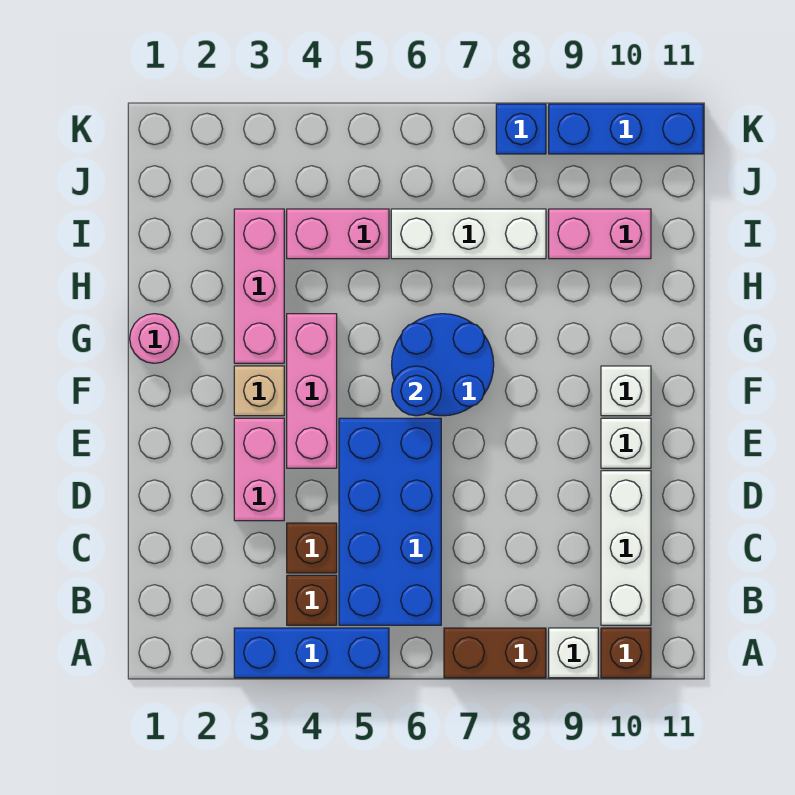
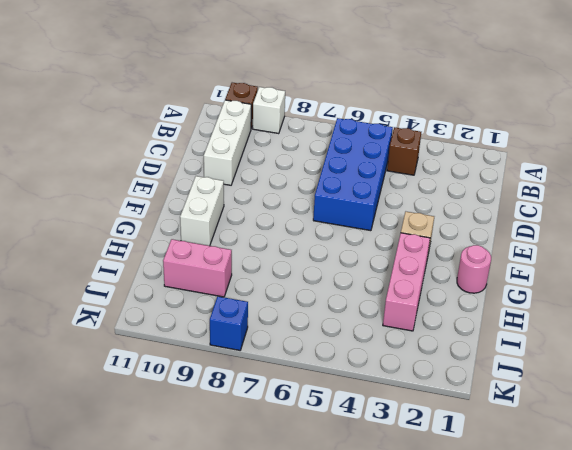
white brick F10:G10 level 1 -> white brick F10 level 1
none -> blue brick A3:A5 level 1
none -> brown brick A7:A8 level 1
none -> brown brick C4 level 1

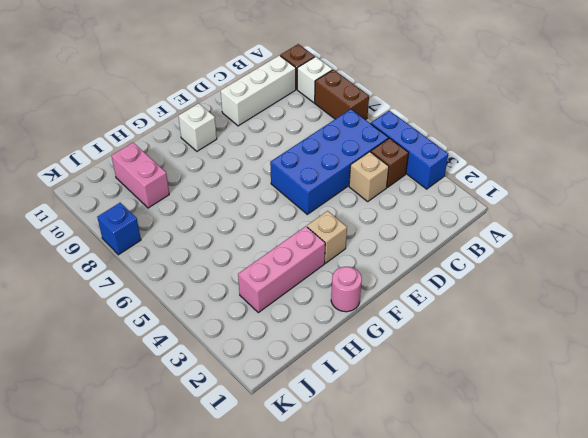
tan brick C4 level 1 -> brown brick C4 level 1
none -> pink brick D3:E3 level 1
none -> pink brick E4:G4 level 1
none -> white brick E10 level 1

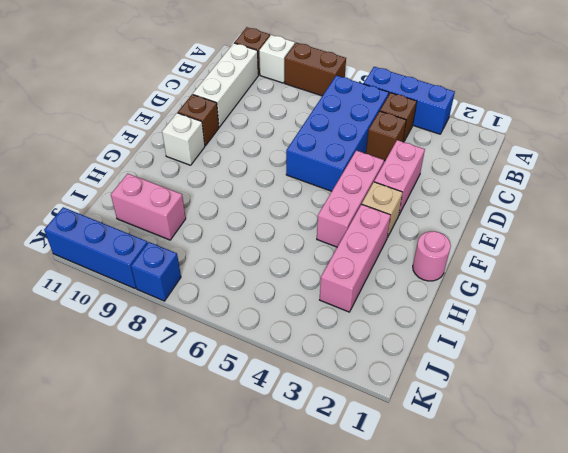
brown brick E10 level 1 -> white brick E10 level 1
none -> blue round brick F6:G7 level 1
none -> pink brick I4:I5 level 1
none -> white brick I6:I8 level 1

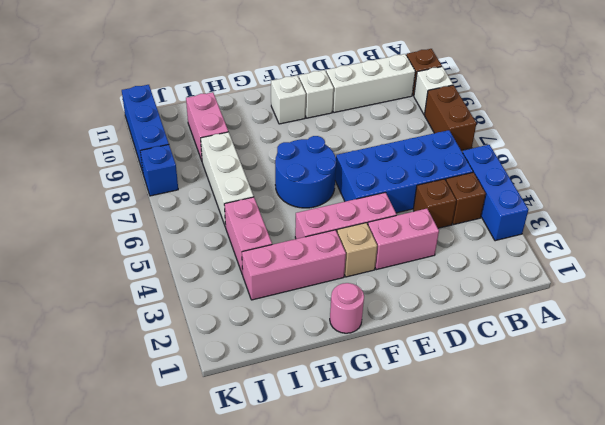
none -> blue round brick F6 level 2

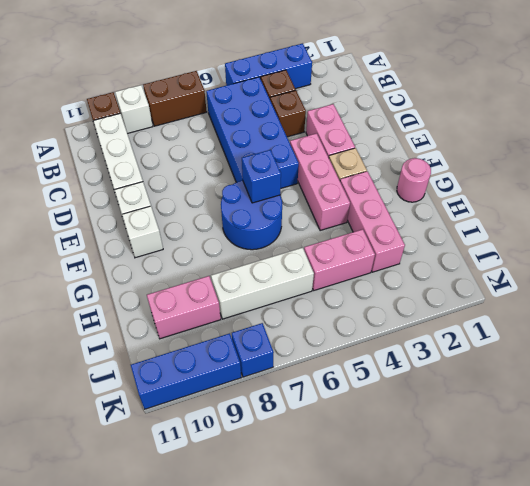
blue brick F6 level 2 -> blue round brick F6 level 2

